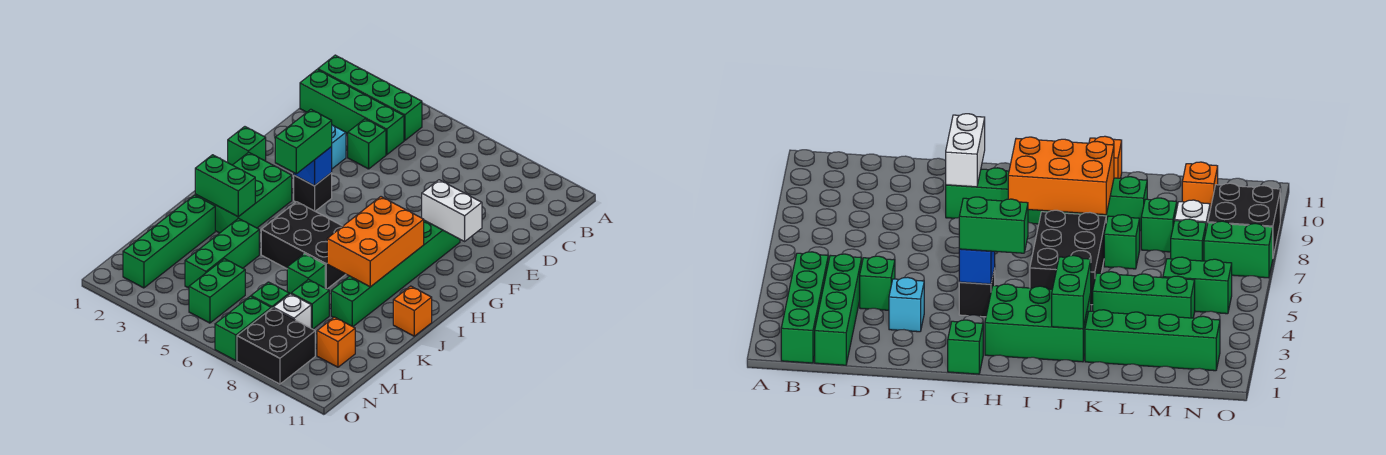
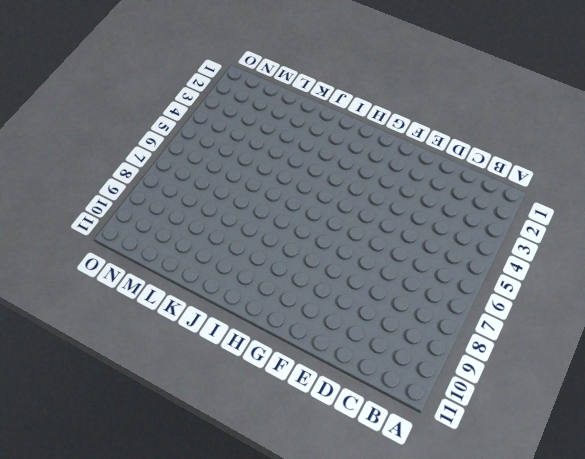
none -> green brick B1:B4 level 1
none -> green brick C1:C4 level 1
none -> green brick D4 level 1

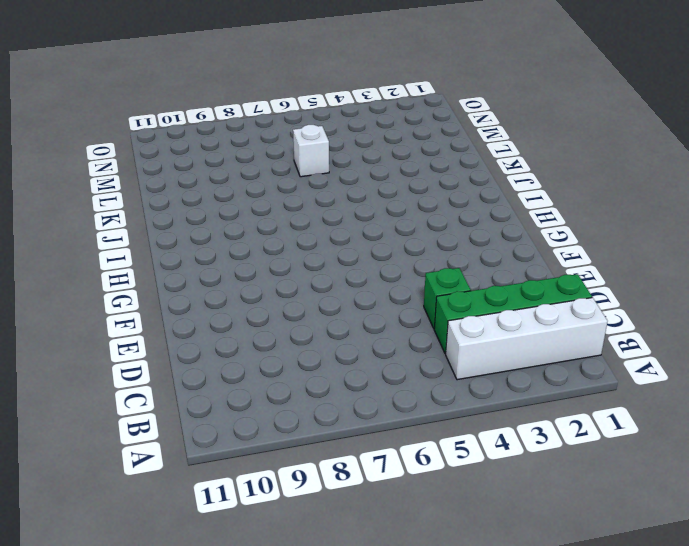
white brick B1:B4 level 1 -> green brick B1:B4 level 1
white brick L6 level 1 -> white brick M8 level 1
none -> cyan brick E3 level 1
none -> green brick F9:K9 level 1
none -> green brick G1 level 1

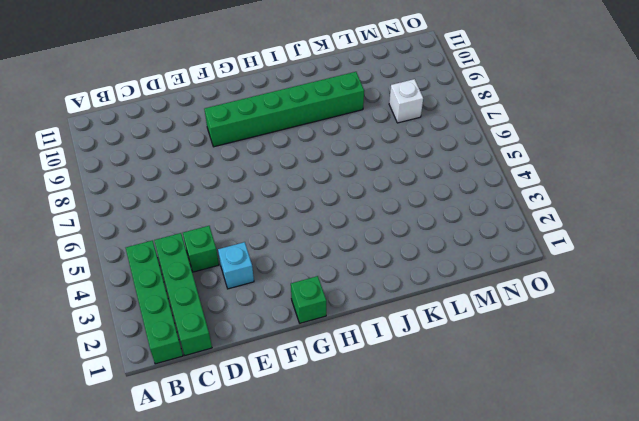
none -> black brick G4 level 1
none -> green brick H2:J3 level 1
none -> black brick I5:J7 level 1

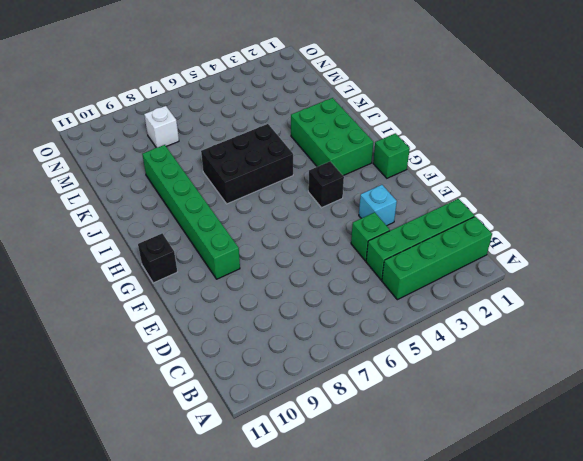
black brick G11 level 1 -> none
none -> orange brick J11 level 1
none -> green brick K2:N2 level 1
none -> green brick K4:M4 level 1

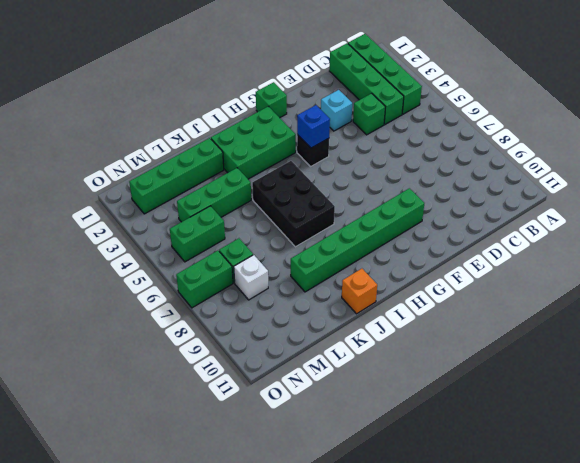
none -> green brick K7 level 1
none -> green brick L8 level 1
none -> orange brick M10 level 1

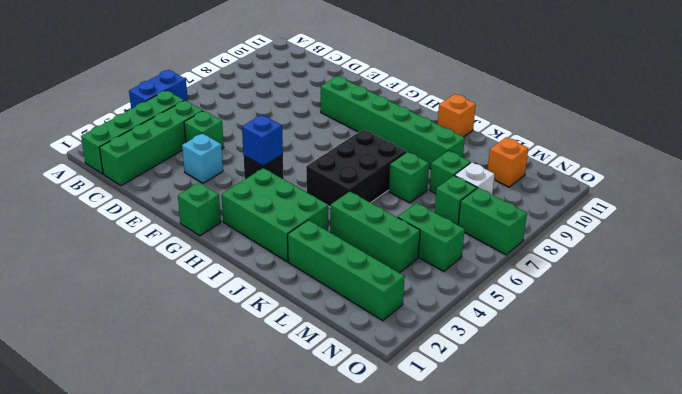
blue brick A4:A5 level 1 -> none
none -> black brick N8:O9 level 1
none -> white brick F9:F10 level 2
none -> orange brick H8:J9 level 2

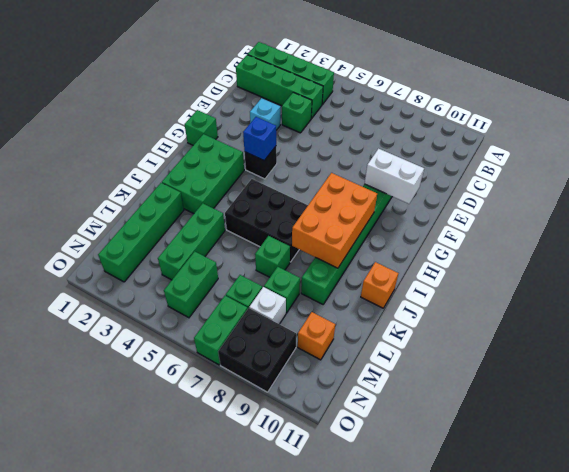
none -> green brick J2:J3 level 2
none -> green brick G4:H4 level 3

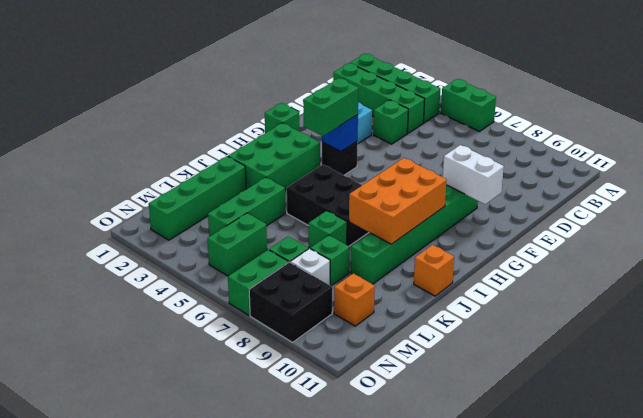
green brick A5:A6 level 1 -> green brick J2:J3 level 2

